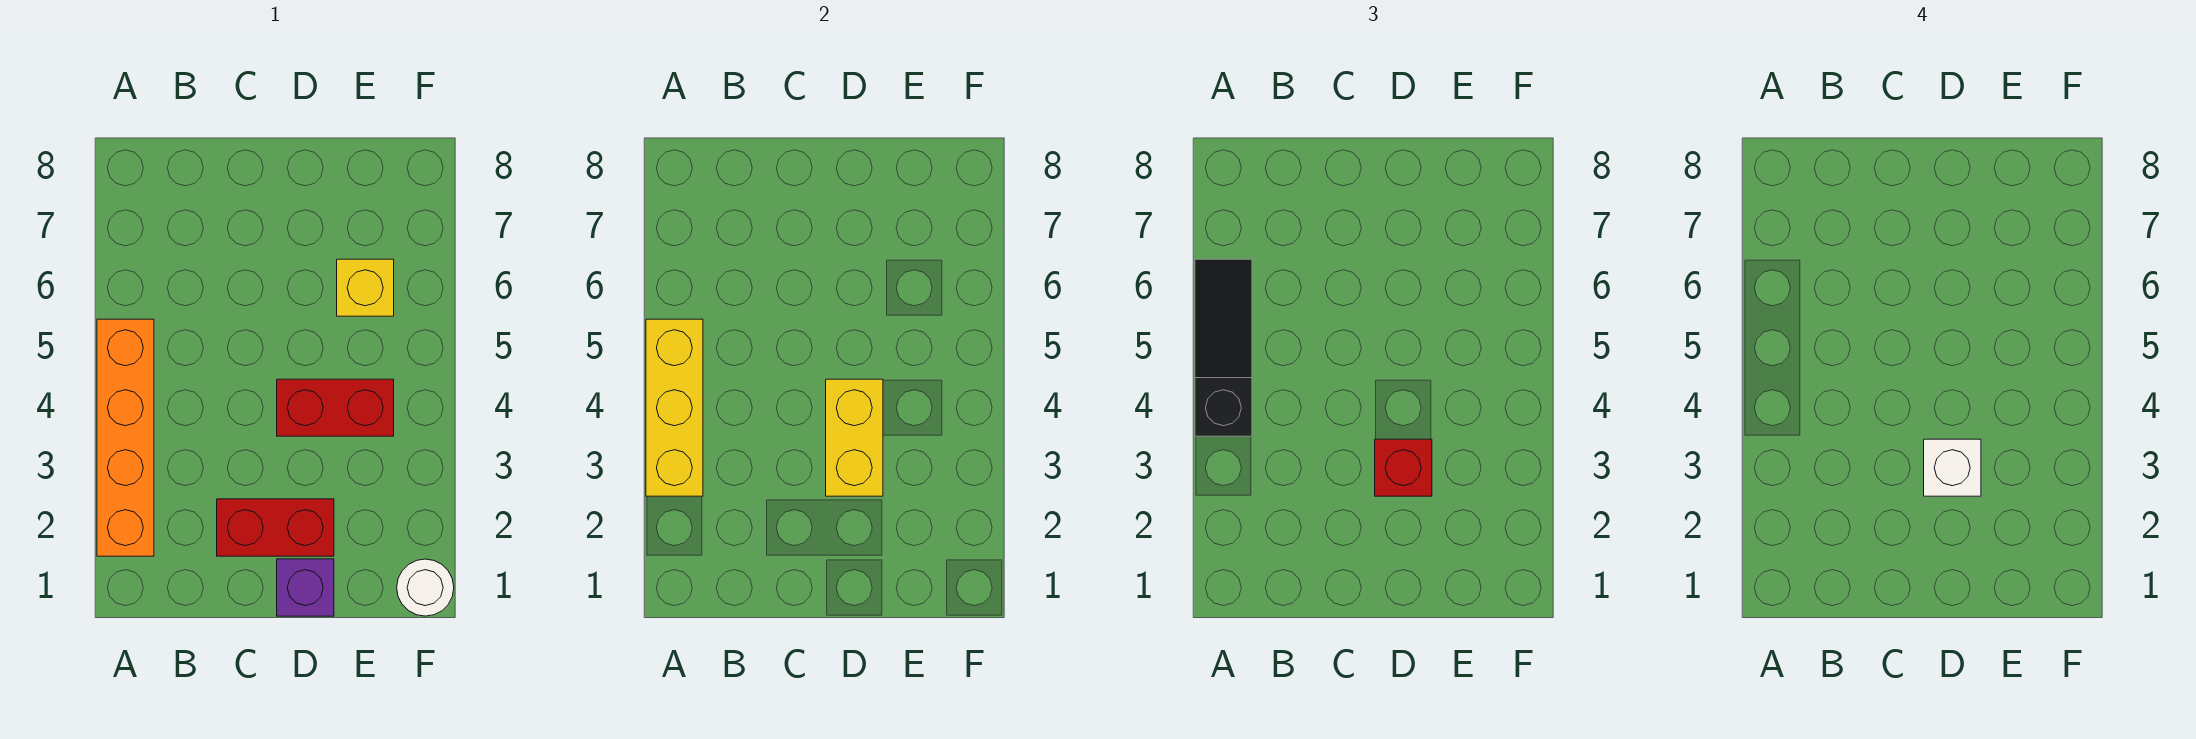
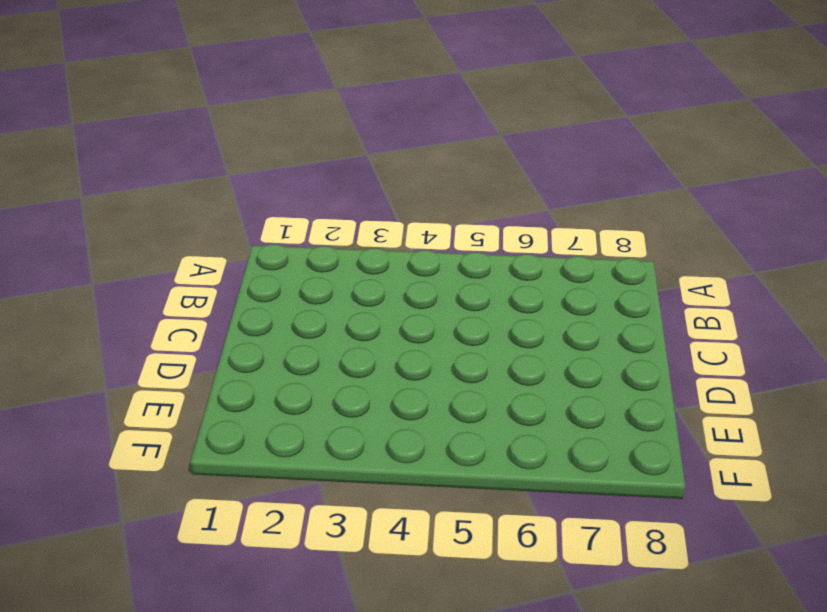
none -> orange brick A2:A5 level 1
none -> red brick C2:D2 level 1

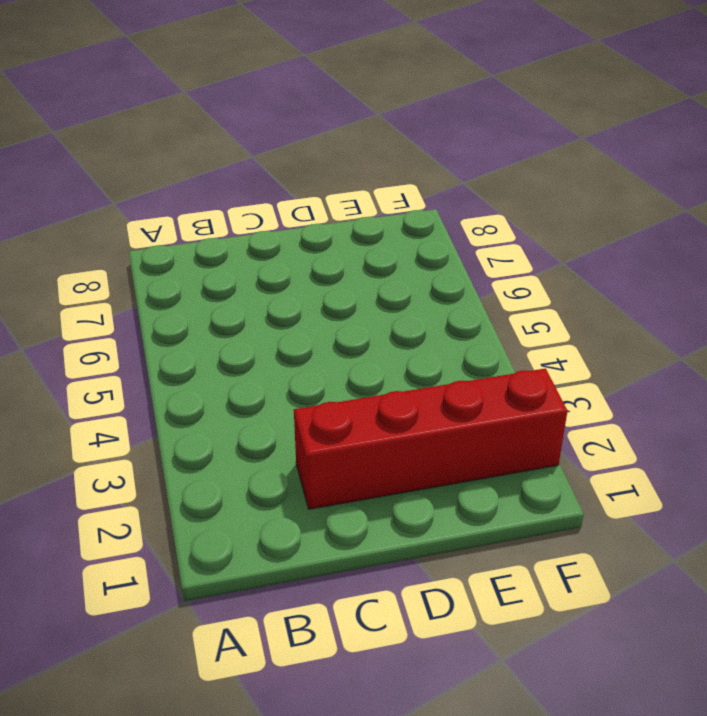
red brick C2:F2 level 1 -> red brick C2:D2 level 1
none -> orange brick A2:A5 level 1
none -> purple brick D1 level 1

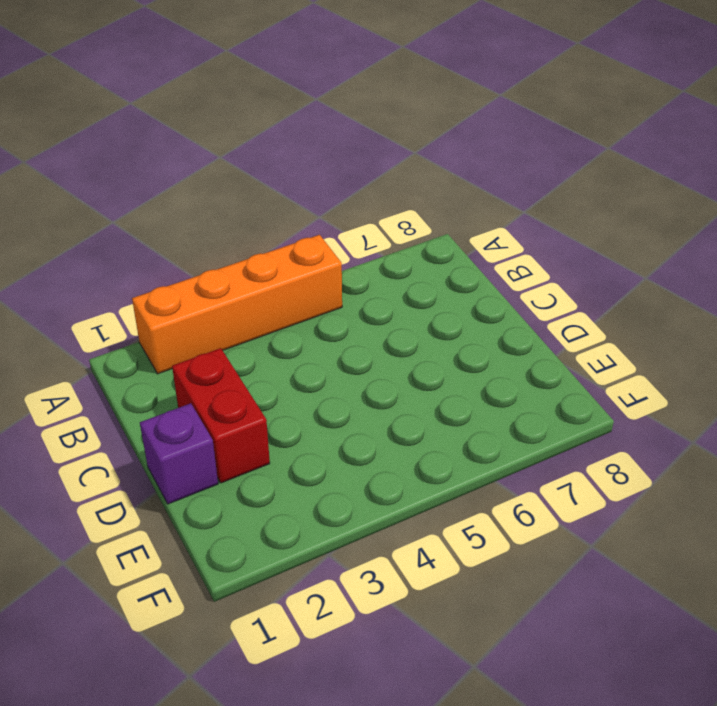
none -> red brick D4:E4 level 1
none -> yellow brick E6 level 1

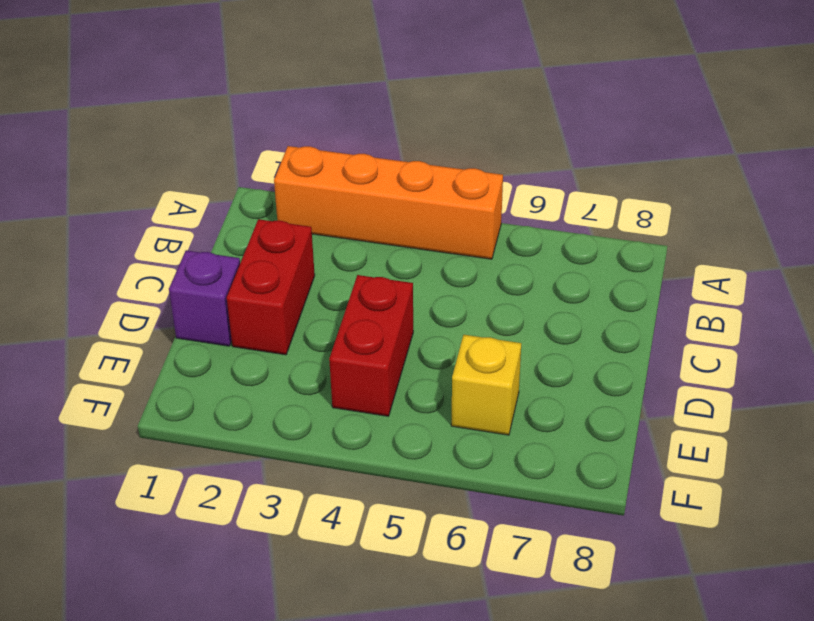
none -> white round brick F1 level 1
none -> yellow brick A3:A5 level 2

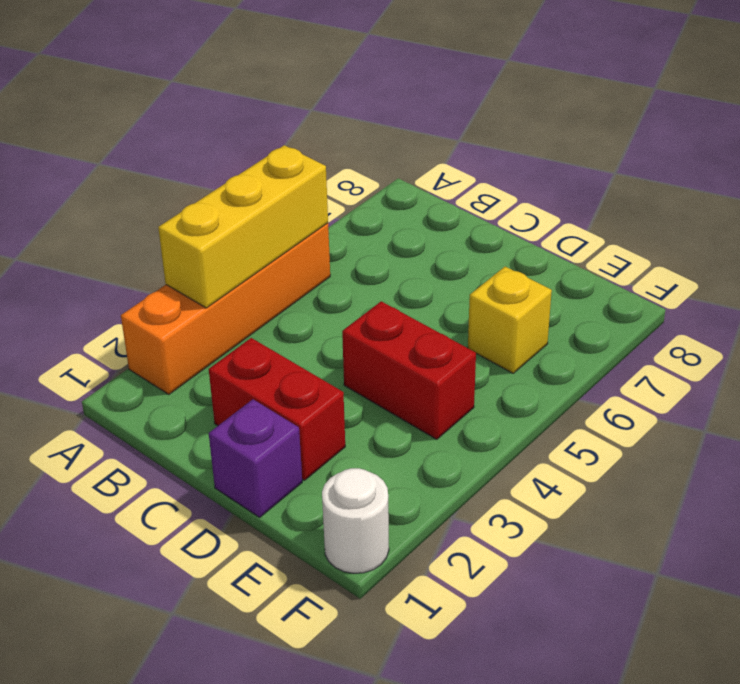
none -> yellow brick D3:D4 level 2
none -> black slope A4:A6 level 3 top 4

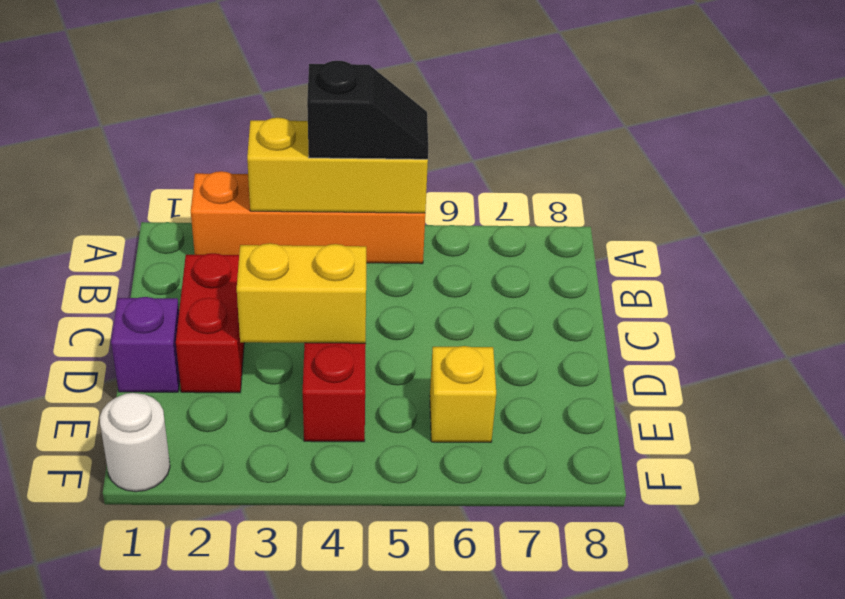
black slope A4:A5 level 3 top 4 -> black slope A4:A6 level 3 top 4
none -> red brick D3 level 3
none -> white brick D3 level 4

